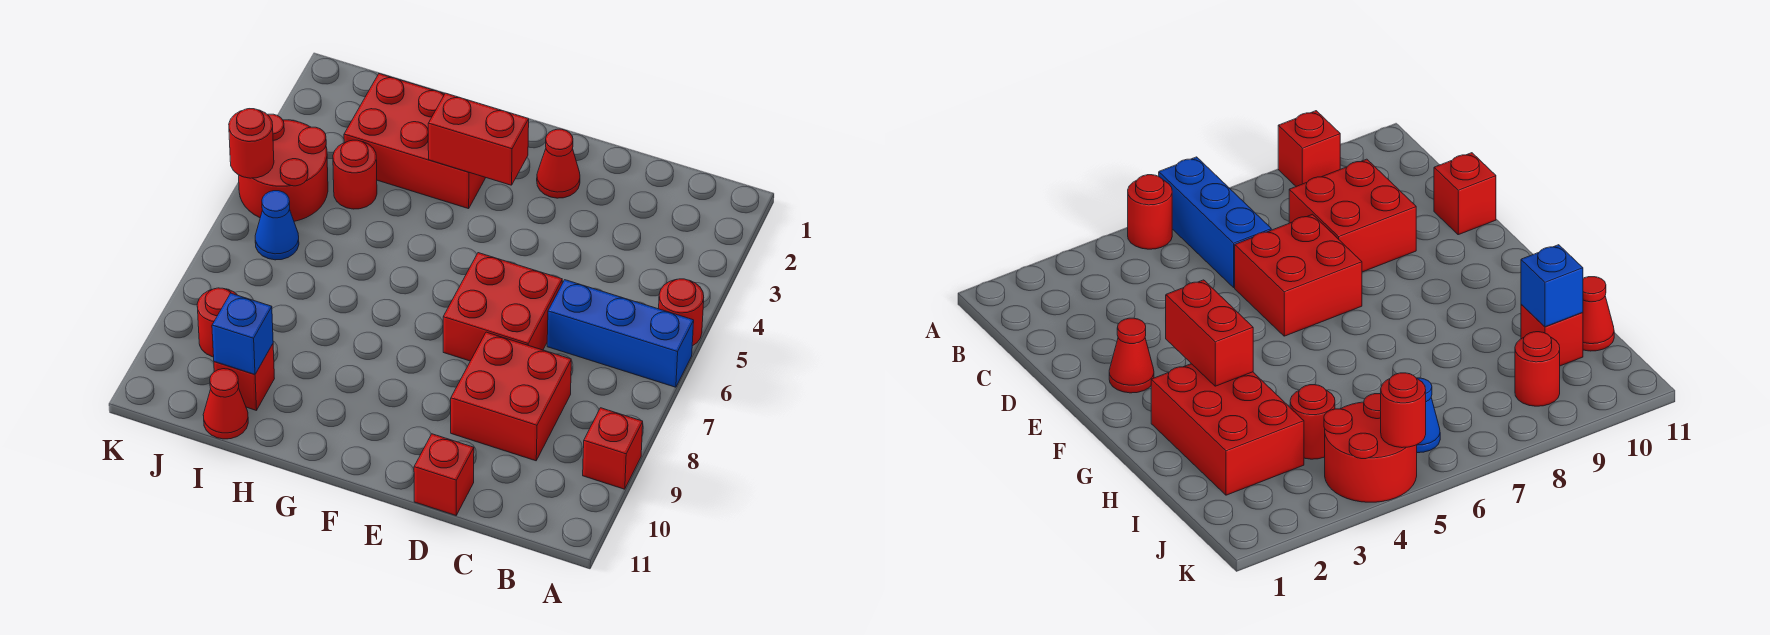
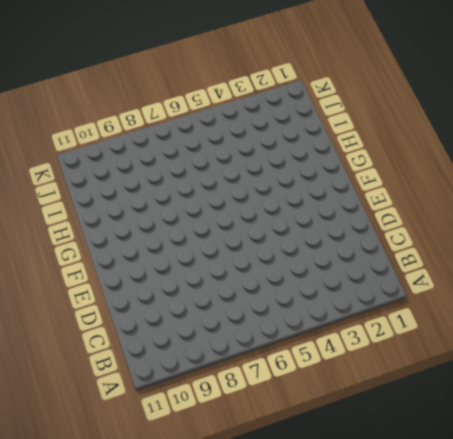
none -> red round brick A5 level 1
none -> blue brick A6:C6 level 1
none -> red brick A9 level 1

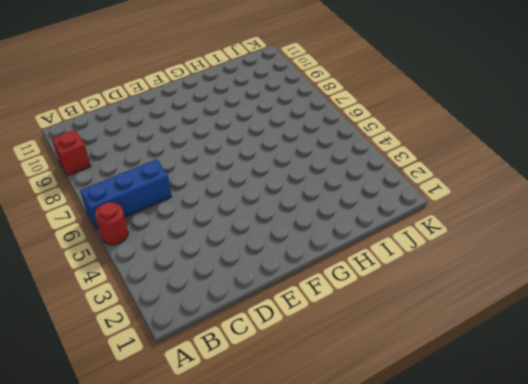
none -> red brick C8:D9 level 1
none -> red brick D6:E7 level 1
none -> red brick D11 level 1

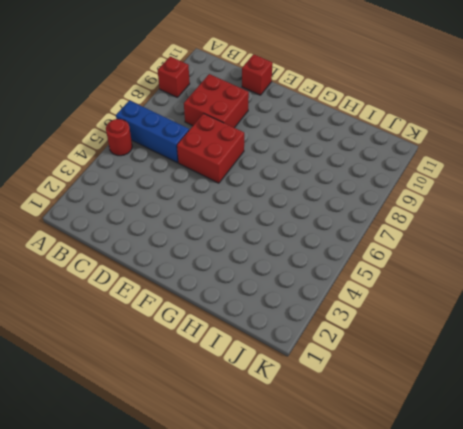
none -> red cone E2 level 1
none -> red brick G2:I3 level 1
none -> red round brick I4 level 1

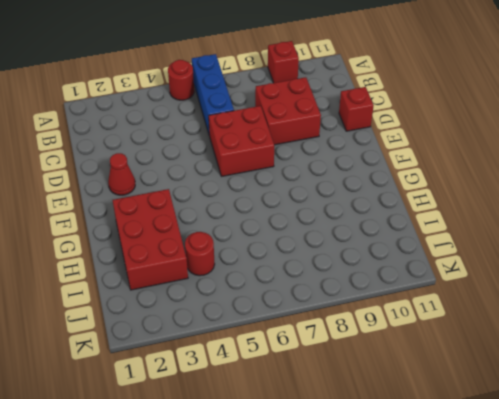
none -> red brick I10 level 1
none -> red cone I11 level 1
none -> red round brick J4:K5 level 1

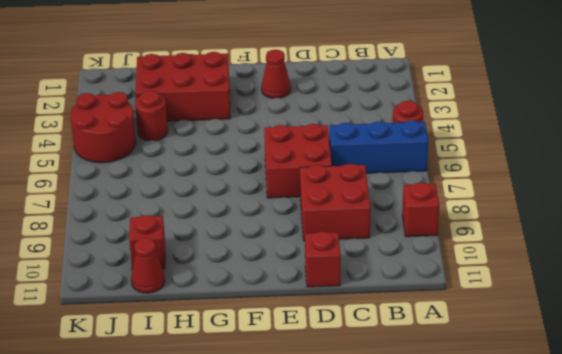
none -> blue cone J6 level 1
none -> red round brick J9 level 1
none -> red brick F3:G3 level 2

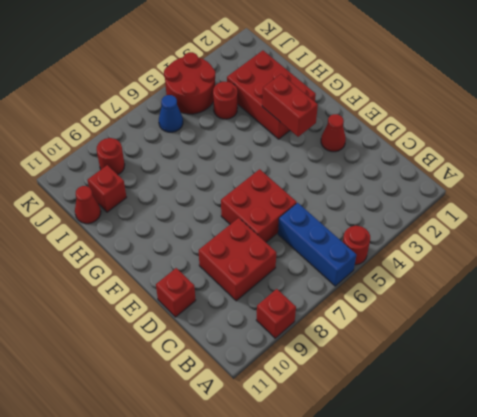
none -> blue brick I10 level 2
none -> red round brick K5 level 2

